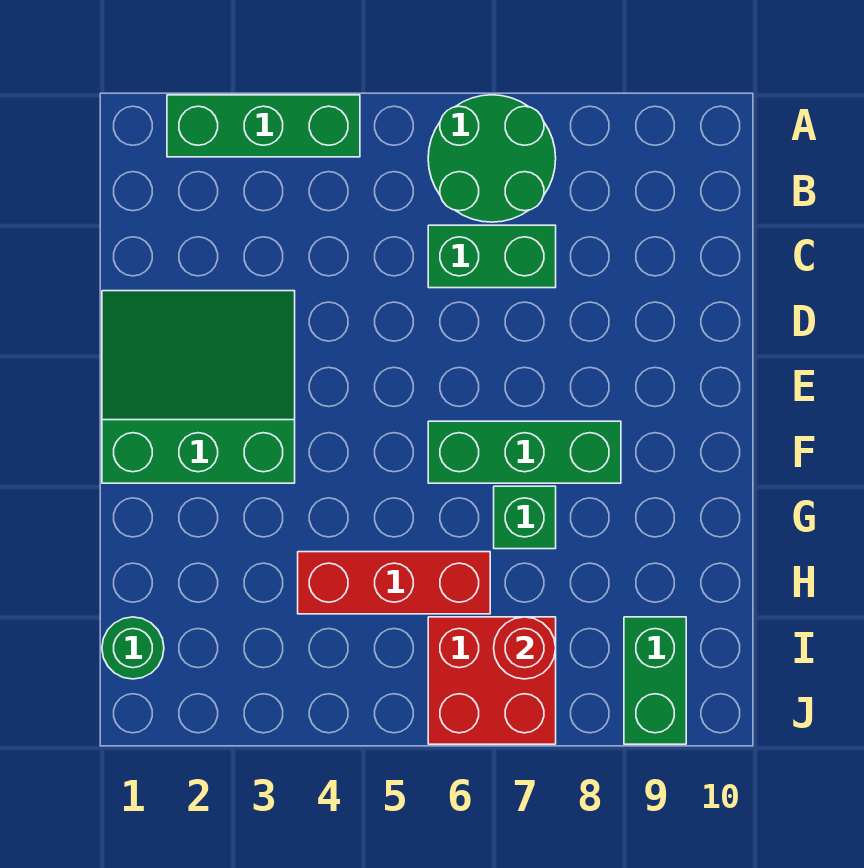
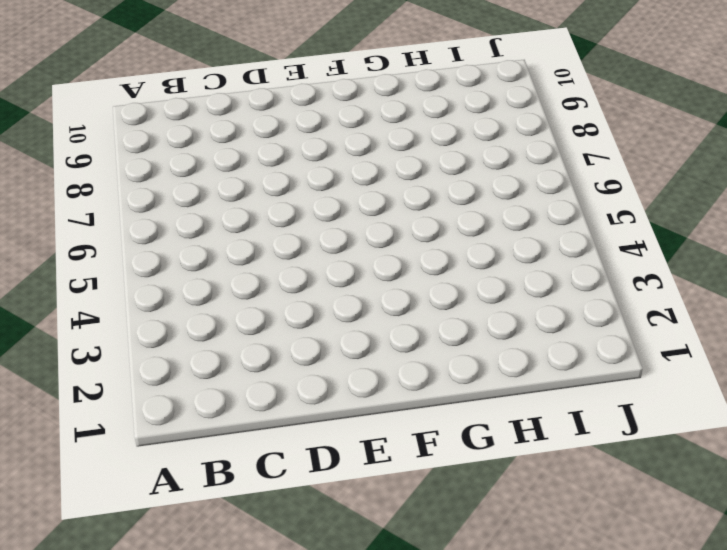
none -> green brick A2:A4 level 1
none -> green round brick A6:B7 level 1

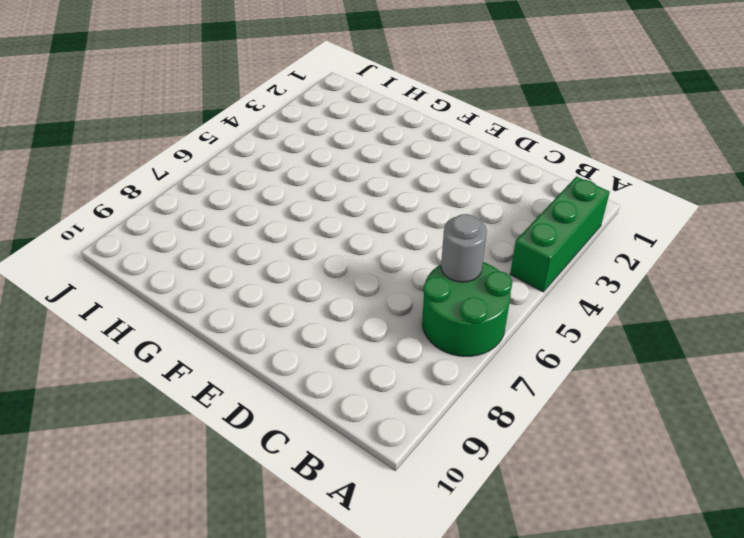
grey round brick B6 level 2 -> none
none -> green brick C6:C7 level 1
none -> green slope D1:F3 level 1 top F

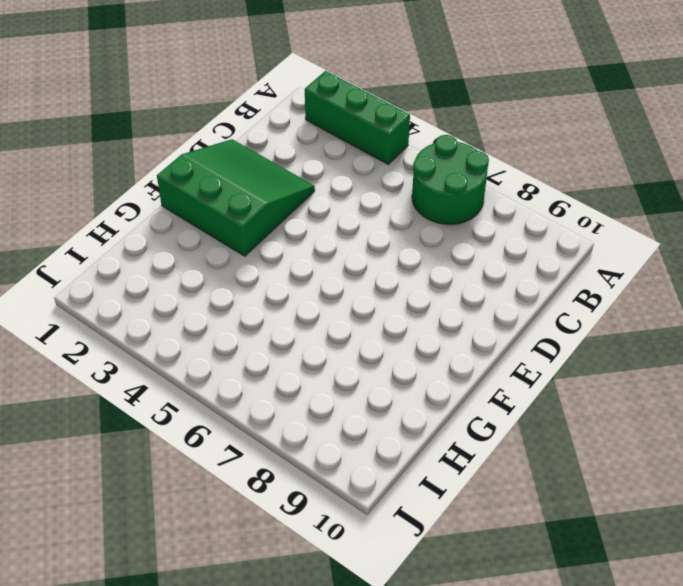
none -> green brick C6:C7 level 1
none -> green brick F6:F8 level 1

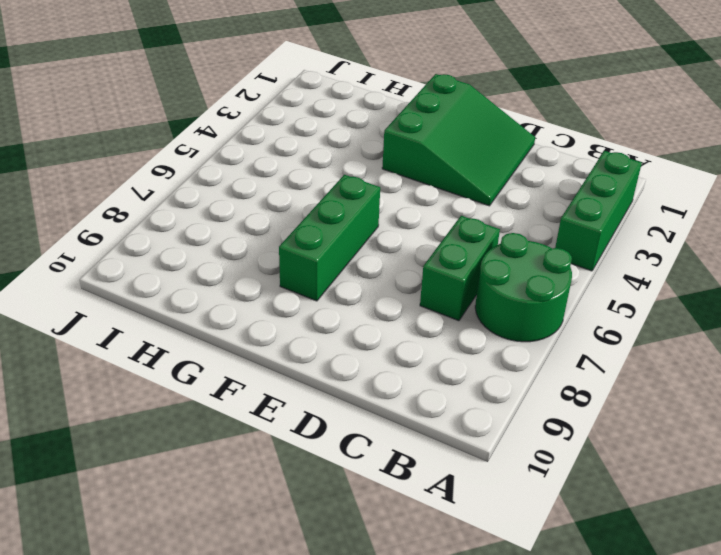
none -> green brick G7 level 1
none -> red brick H4:H6 level 1

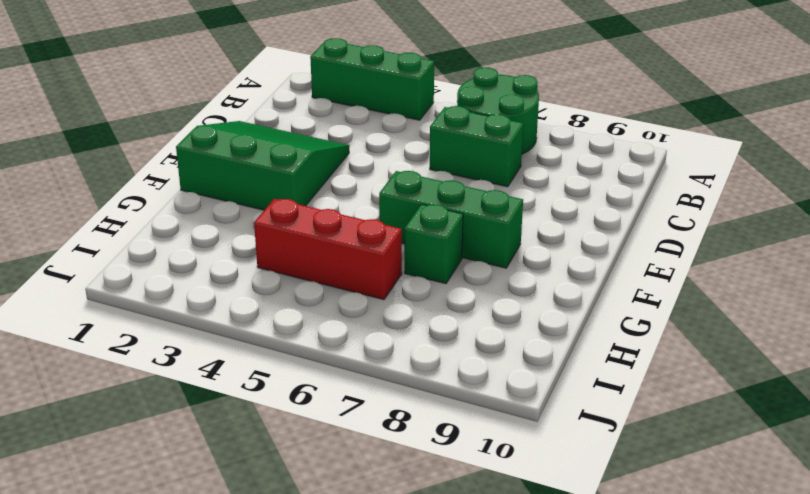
none -> green round brick I1 level 1
none -> red brick I6:J7 level 1

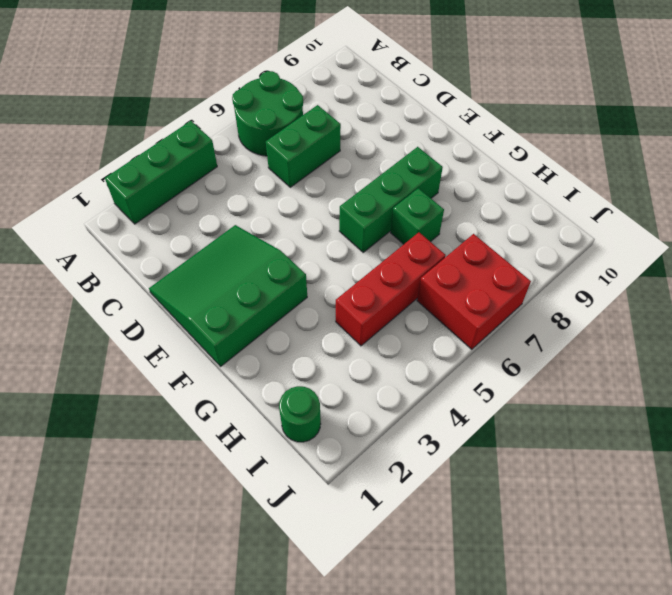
none -> green brick I9:J9 level 1
none -> red round brick I7 level 2

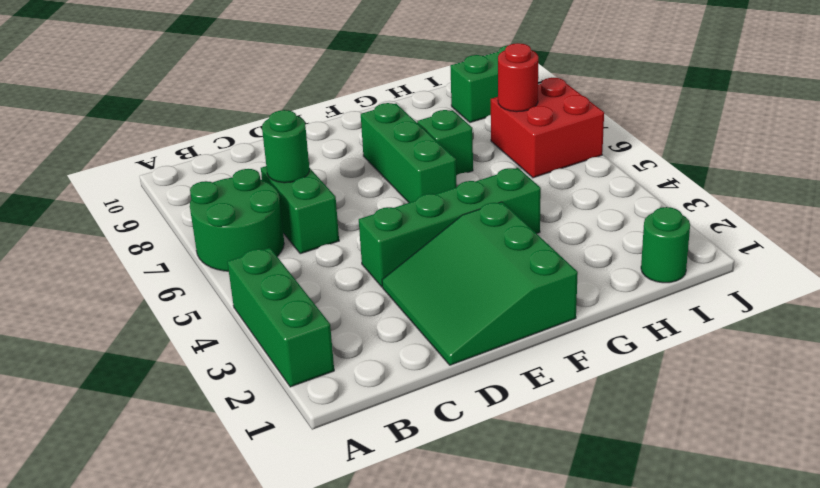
green round brick C7 level 2 -> none
green brick D4:G4 level 1 -> none
none -> red brick H4:H6 level 1

